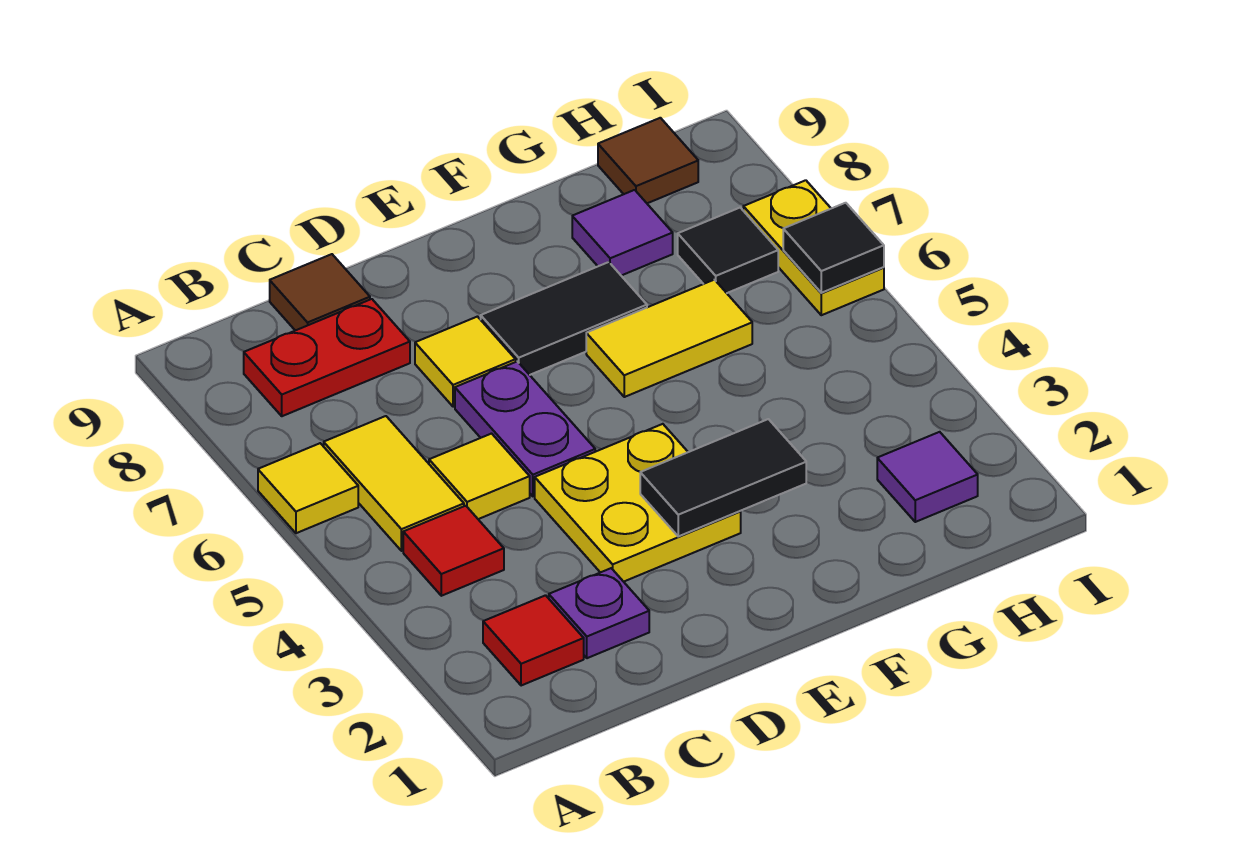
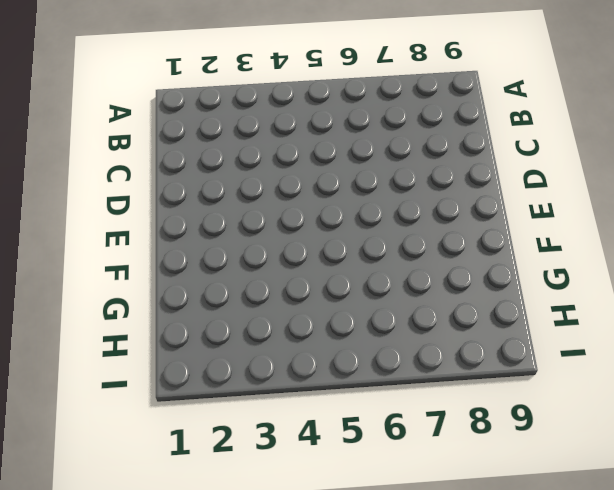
none -> yellow tile A6 level 1
none -> red tile B2 level 1
none -> red tile B4 level 1

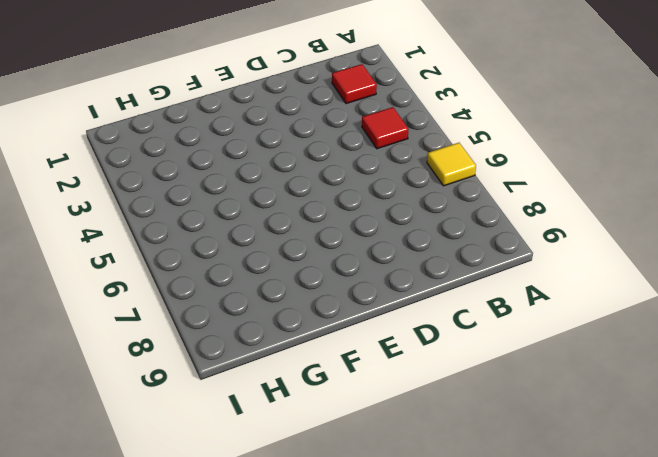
none -> yellow tile B5:B6 level 1
none -> red plate B8:C8 level 1
none -> purple plate C2 level 1

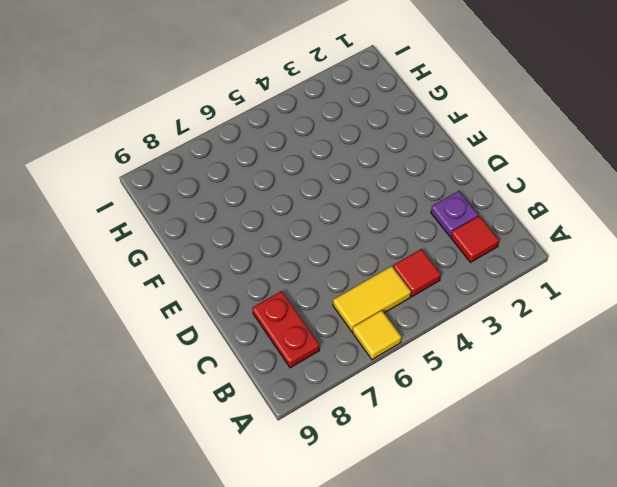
none -> yellow tile C5 level 1
none -> brown tile C9 level 1
none -> yellow plate D3:E4 level 1

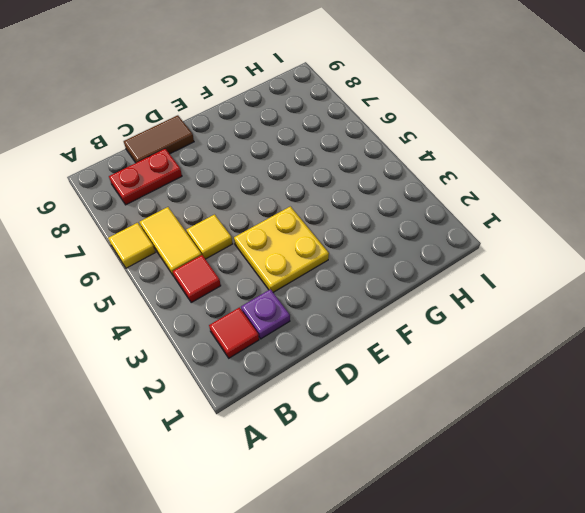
brown tile C9:D9 level 1 -> brown tile C9 level 1
none -> purple plate D5:D6 level 1
none -> yellow tile D7 level 1
none -> black tile E7:F7 level 1

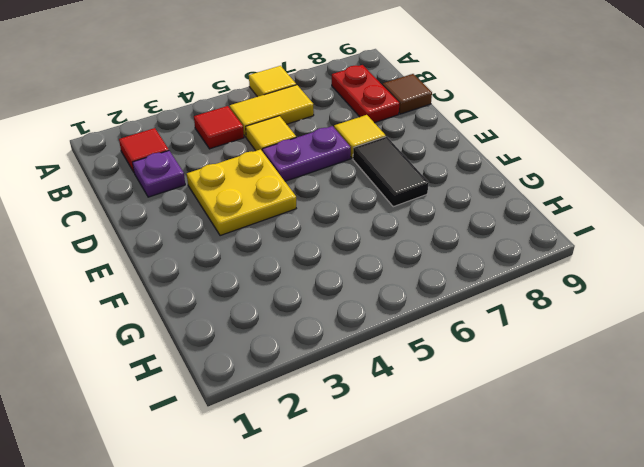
none -> yellow tile F6:G6 level 1
none -> purple tile G8 level 1
none -> purple tile H2 level 1

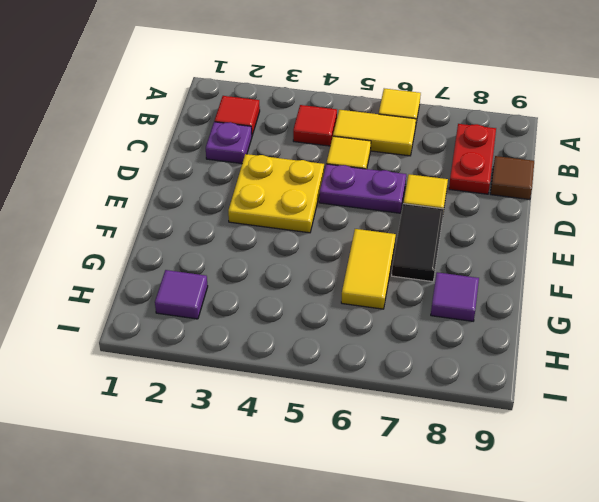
none -> black tile H7 level 1
none -> brown tile H9 level 1
none -> yellow plate I6:I7 level 1

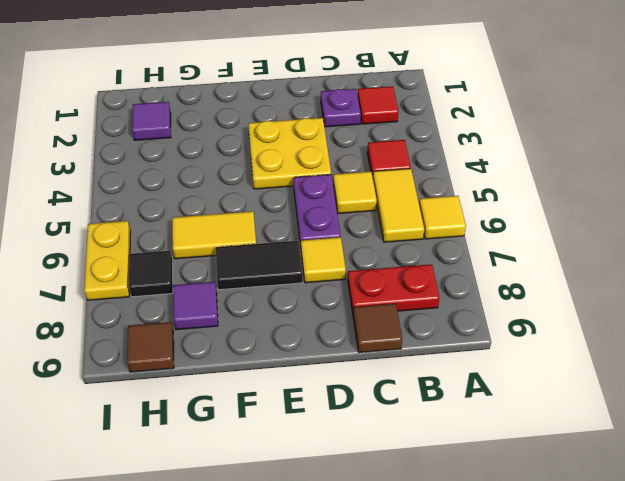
none -> black tile E3:F3 level 2
none -> black tile I6 level 2

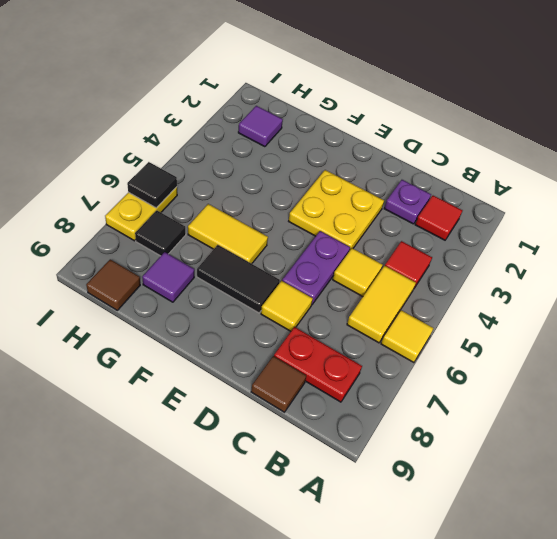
none -> black tile E3:F3 level 2

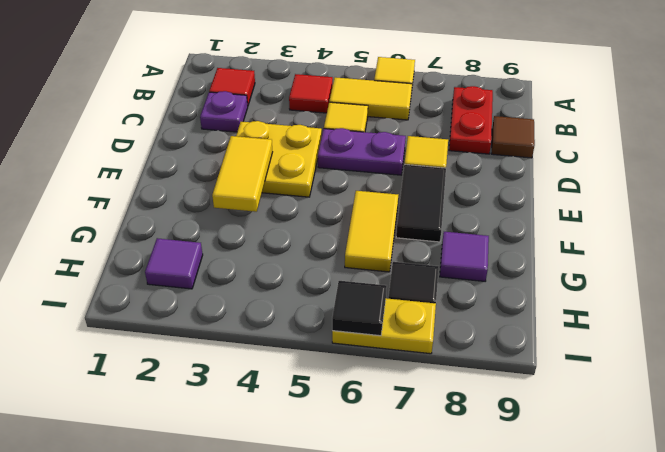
yellow tile E3:F3 level 2 -> black tile E3:F3 level 2
none -> brown tile H9 level 1

